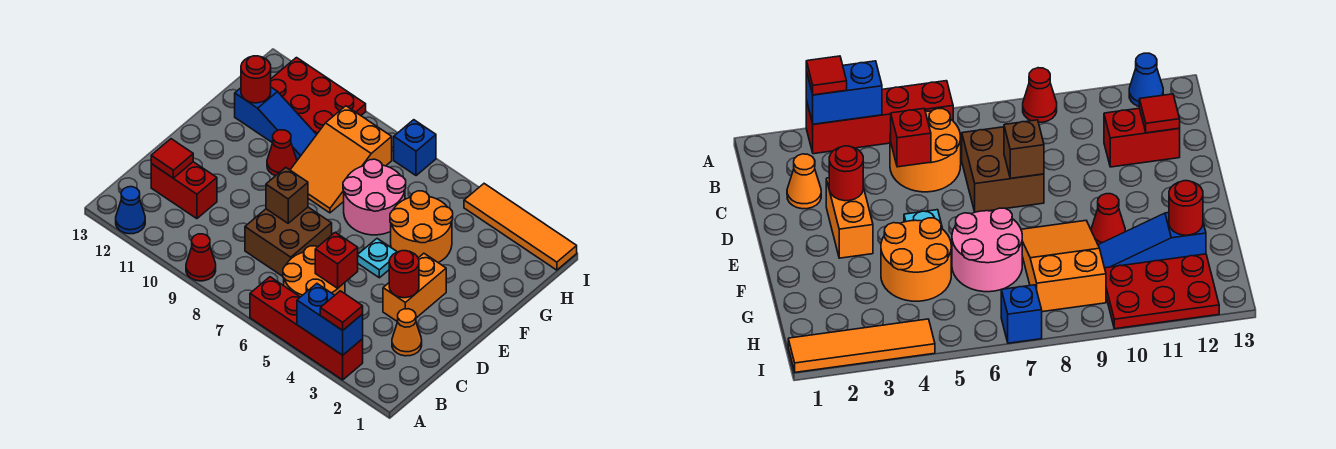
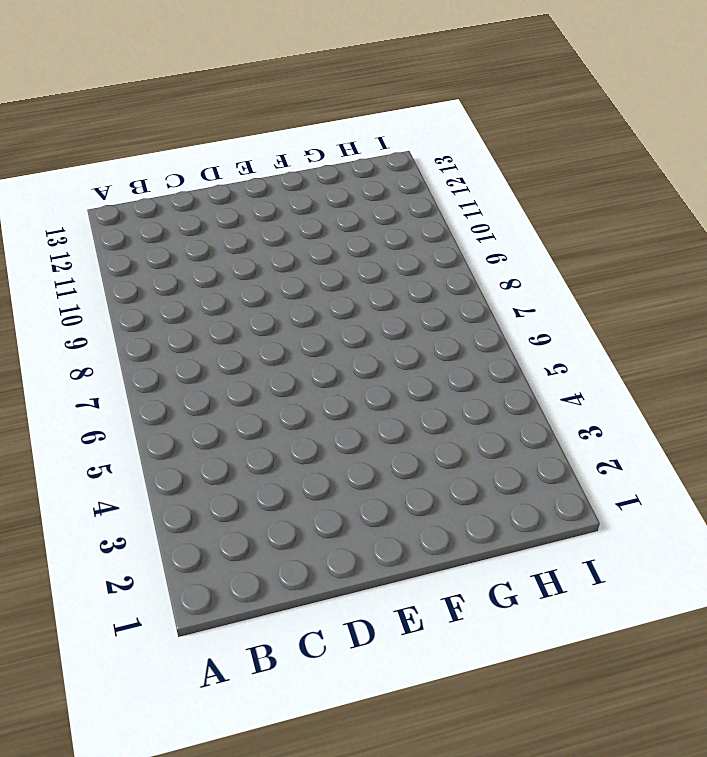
none -> red brick A3:A6 level 1
none -> red cone A9 level 1
none -> blue cone A12 level 1

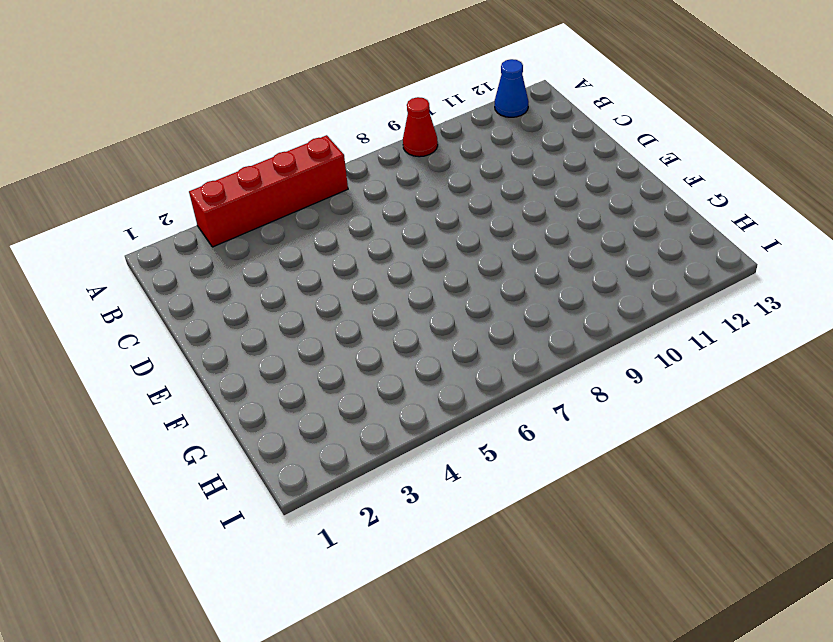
none -> orange round brick B5:C6 level 1
none -> orange cone C2 level 1
none -> brown brick C7:D8 level 1

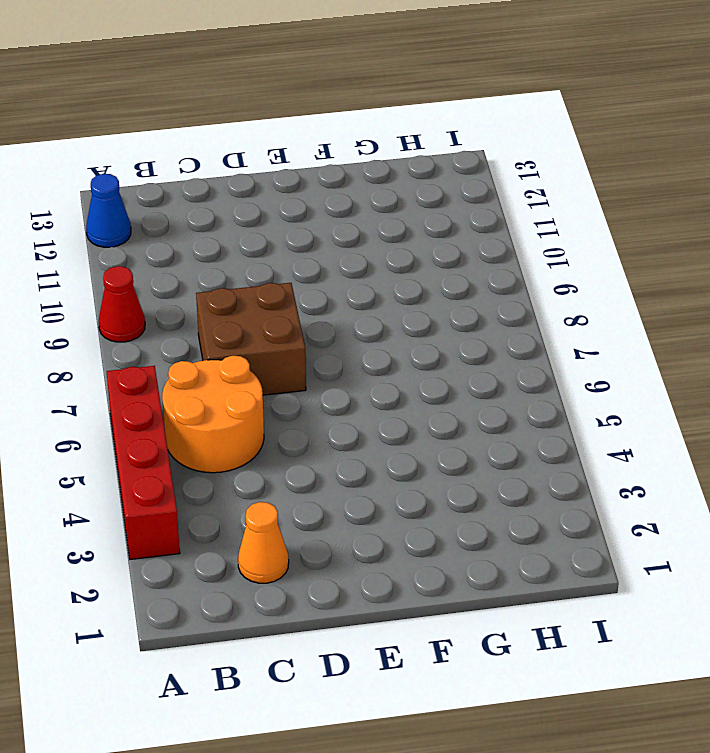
none -> red brick C11:C12 level 1
none -> orange brick D3:E3 level 1
none -> cyan plate E5 level 1

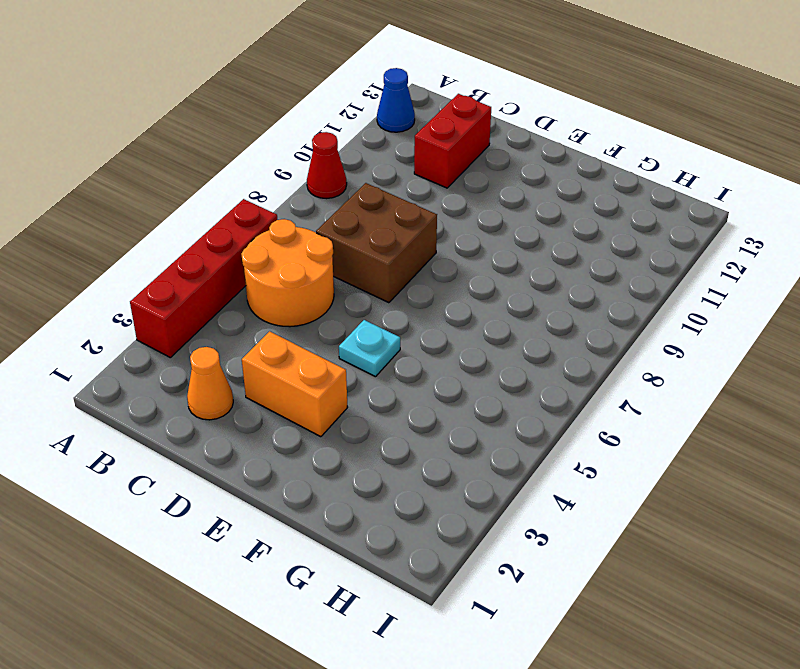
none -> orange round brick F4:G5 level 1
none -> pink round brick F6:G7 level 1
none -> orange slope F8:H9 level 1 top H

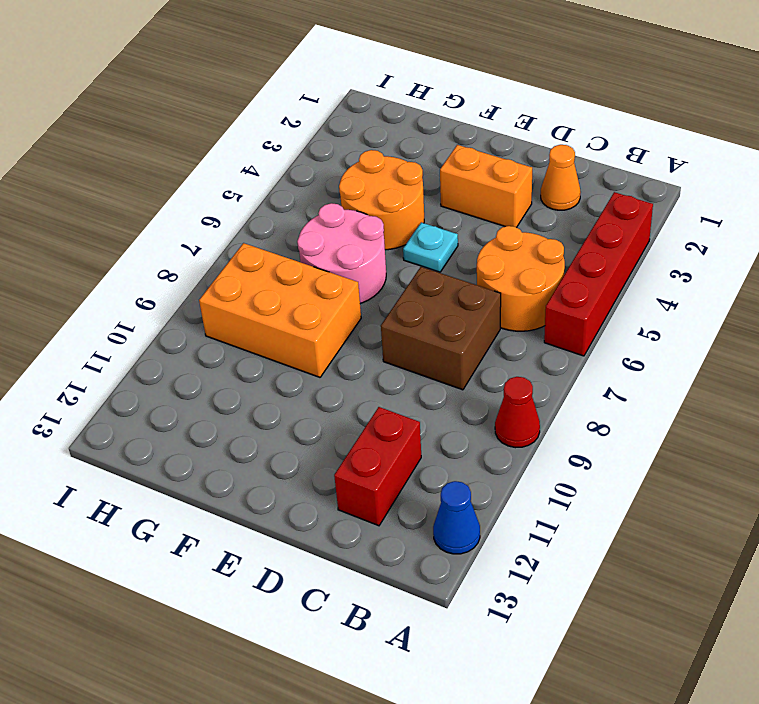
orange brick F8:H9 level 1 -> orange slope F8:H9 level 1 top H
none -> red cone F10 level 1
none -> blue slope G10:G12 level 1 top 12
none -> red plate H10:I12 level 1

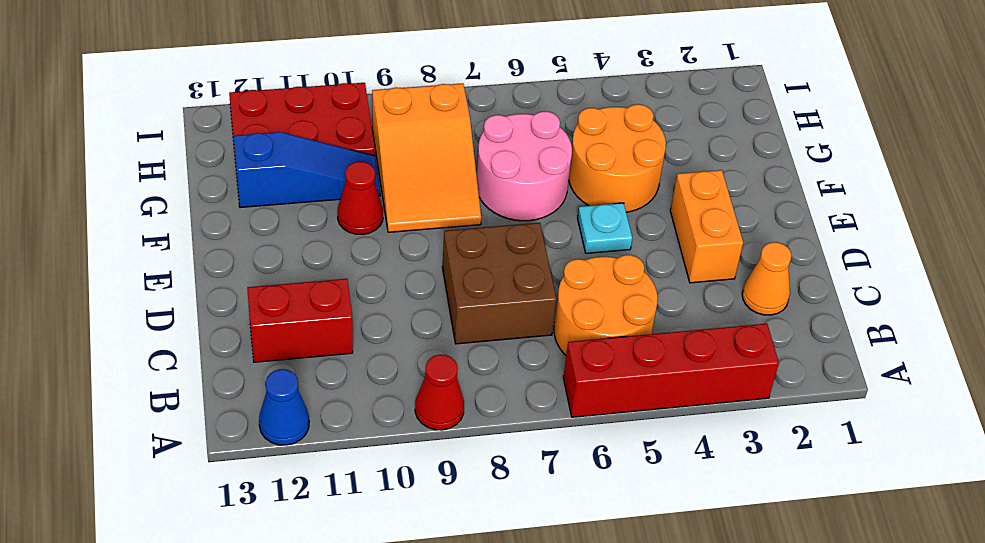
none -> orange tile I1:I4 level 1
none -> blue brick I7 level 1
none -> blue brick A3:A4 level 2

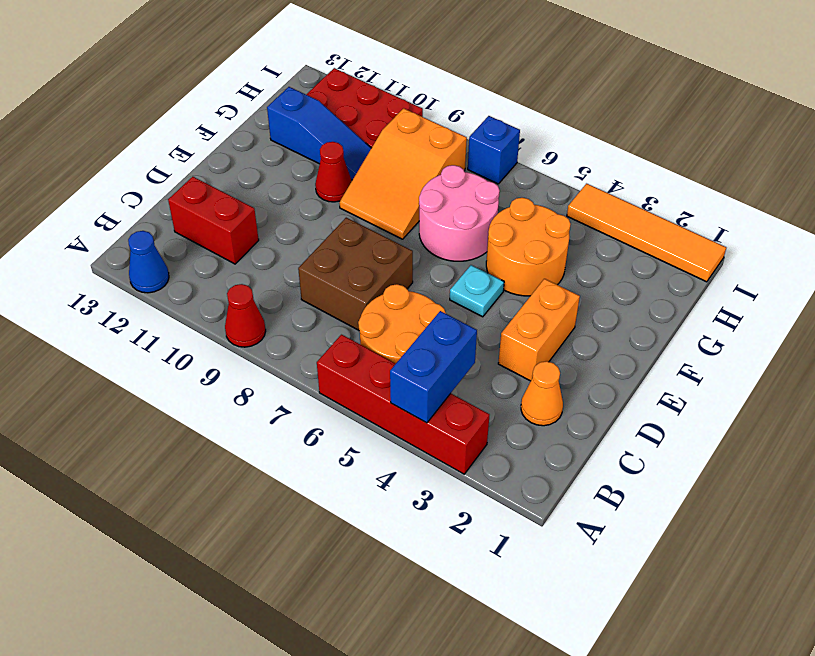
blue brick A4:B4 level 2 -> blue brick A3:A4 level 2
none -> red brick C5 level 2
none -> red tile C12 level 2
none -> red round brick D3 level 2

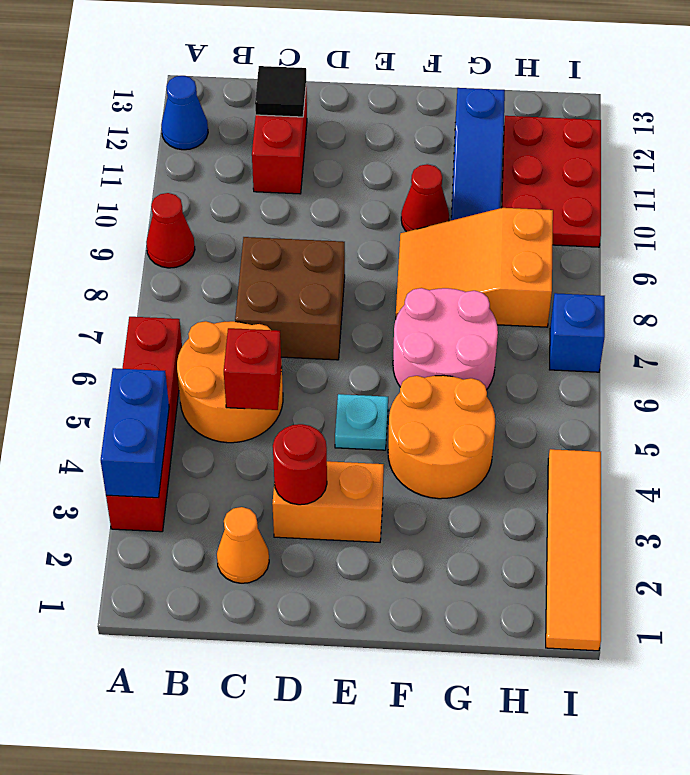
black tile C12 level 2 -> red tile C12 level 2
none -> brown brick D8 level 2
none -> red round brick G12 level 2
none -> red tile A3 level 3

